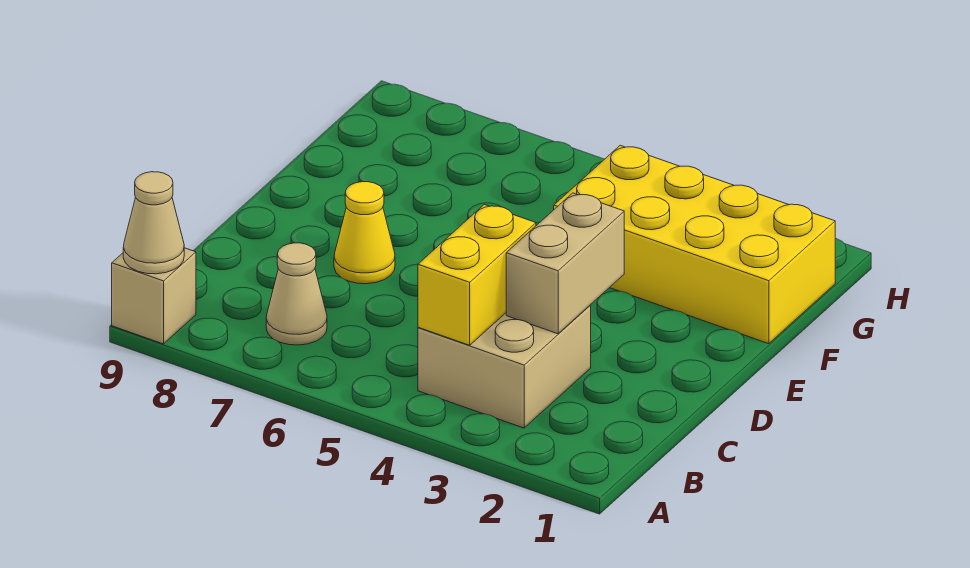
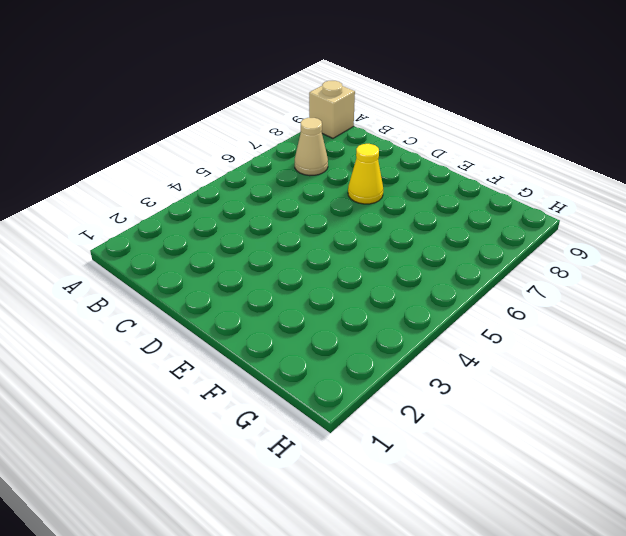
none -> tan brick B3:C4 level 1
none -> yellow brick F1:G4 level 1

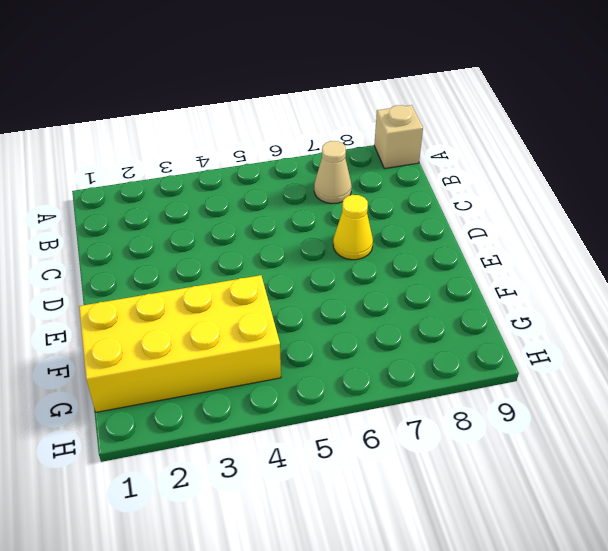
none -> tan brick B3:C4 level 1
none -> tan cone A9 level 2

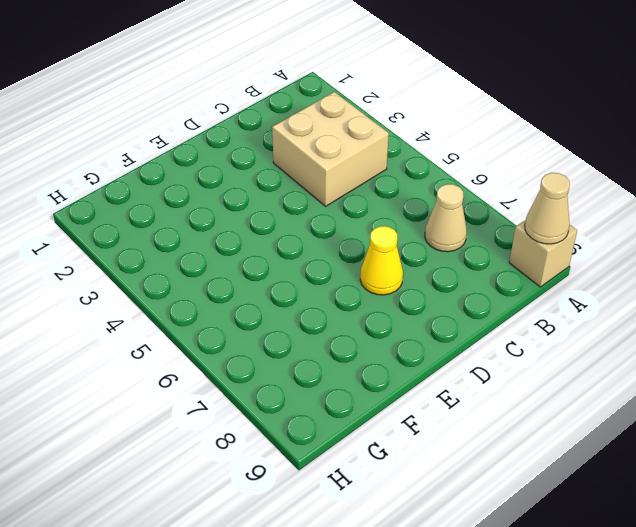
none -> yellow brick F1:G4 level 1
none -> yellow brick B4:C4 level 2

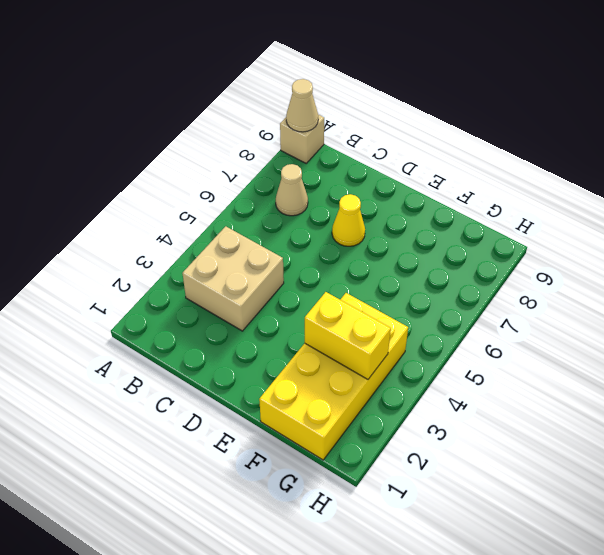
yellow brick F3:G3 level 2 -> yellow brick B4:C4 level 2
none -> tan brick C3:D3 level 2

